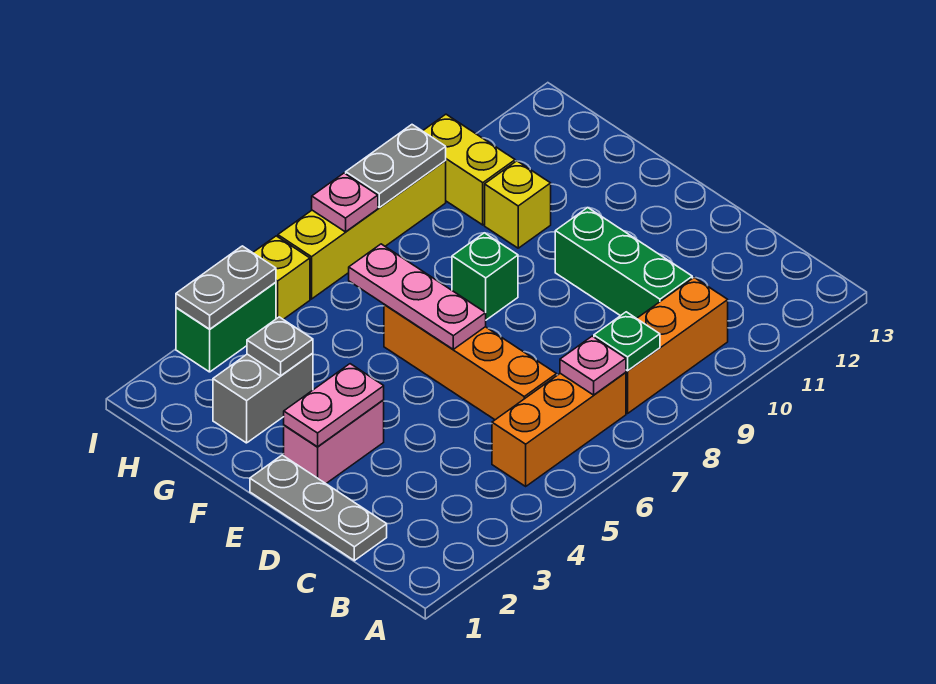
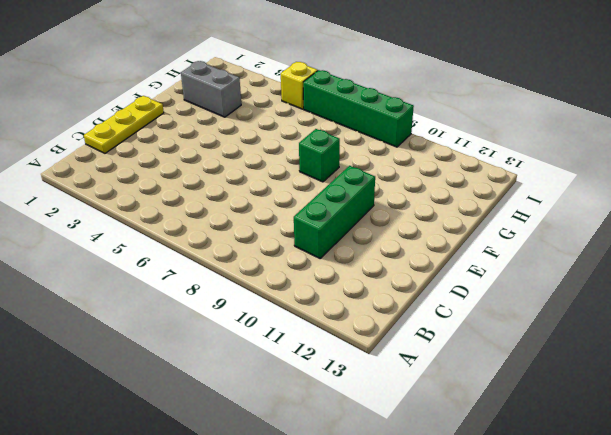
yellow plate C1:E1 level 1 -> grey plate C1:E1 level 1
green brick I6:I9 level 1 -> yellow brick I6:I9 level 1
none -> orange brick B5:B7 level 1
none -> orange brick B8:B10 level 1
none -> orange brick C6:F6 level 1

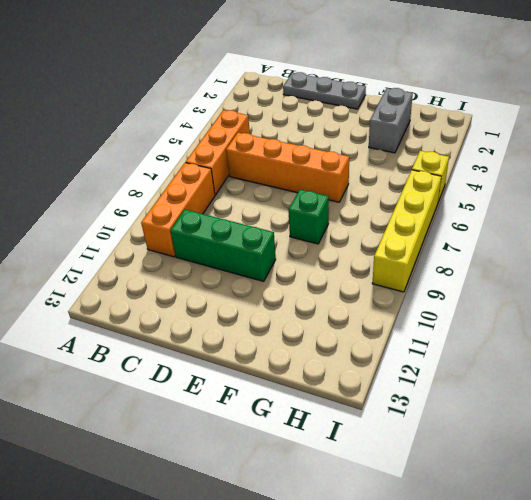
none -> pink brick E2:E3 level 1
none -> yellow brick G10 level 1
none -> yellow brick H10:I10 level 1

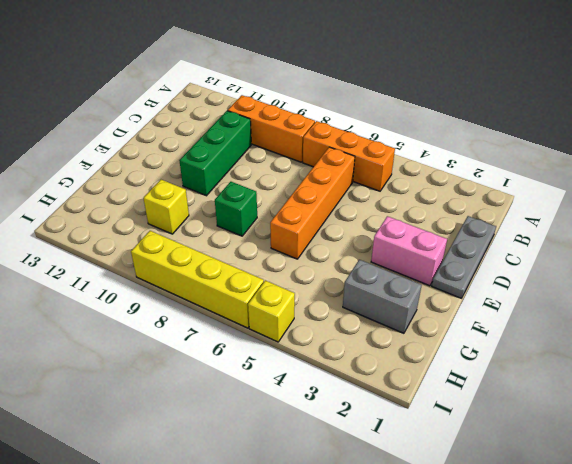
none -> yellow brick H10:I10 level 1
none -> green brick I3:I4 level 1
none -> pink plate B7 level 2

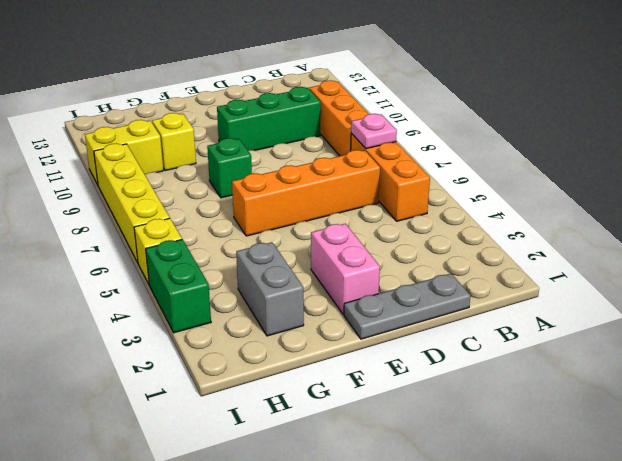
none -> green plate B8 level 2
none -> pink plate E2:E3 level 2
none -> pink plate E6:G6 level 2

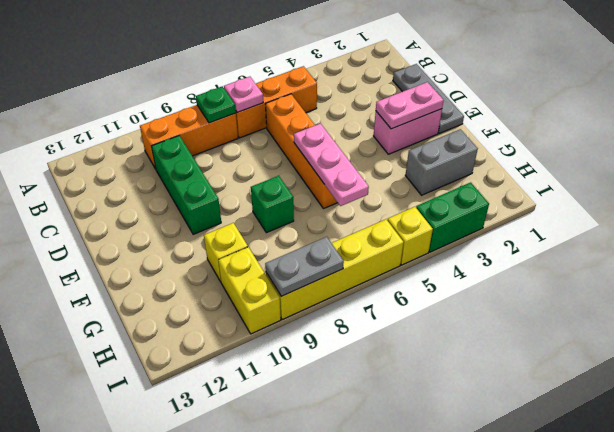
none -> grey plate G3 level 2
none -> grey plate I3:I4 level 2
none -> pink plate I7 level 2

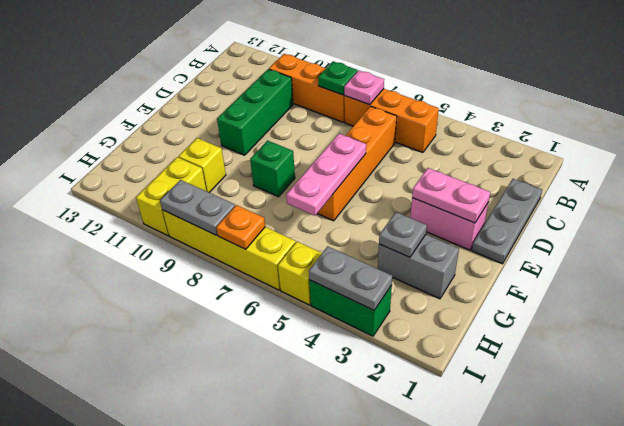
orange plate I7 level 2 -> pink plate I7 level 2

